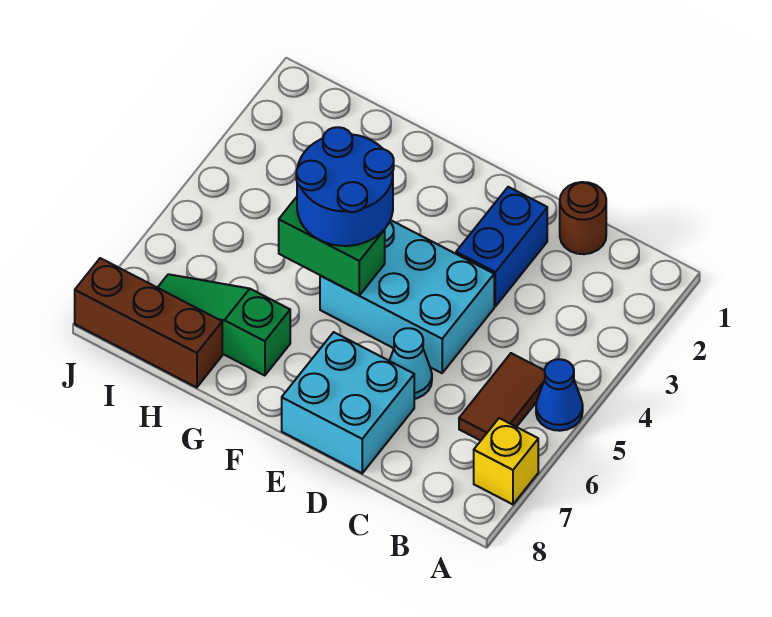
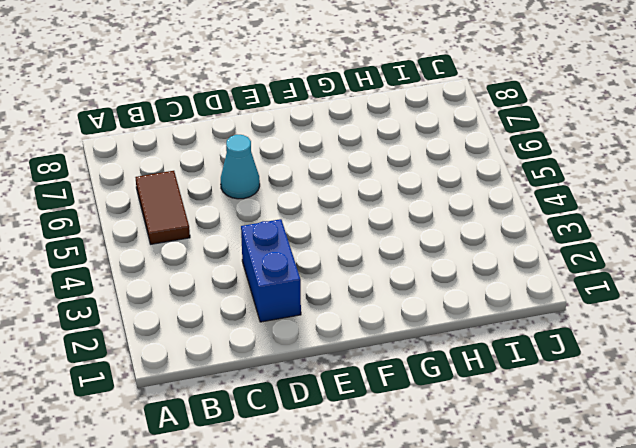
none -> blue cone A5 level 1
none -> yellow brick A7 level 1
none -> brown round brick C1 level 1

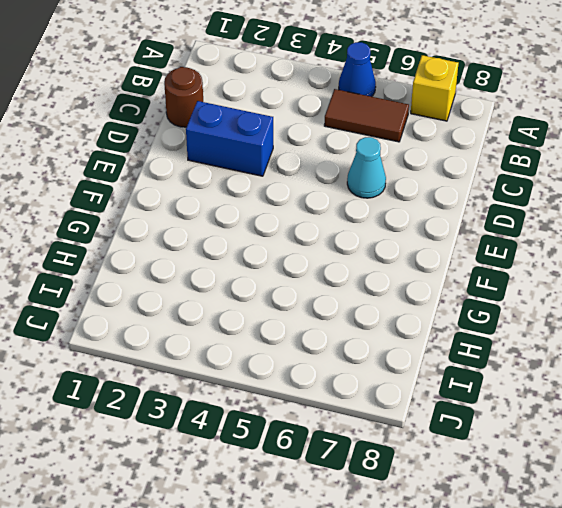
none -> cyan brick D4:F5 level 1
none -> cyan brick D7:E8 level 1
none -> green slope G7:I7 level 1 top G

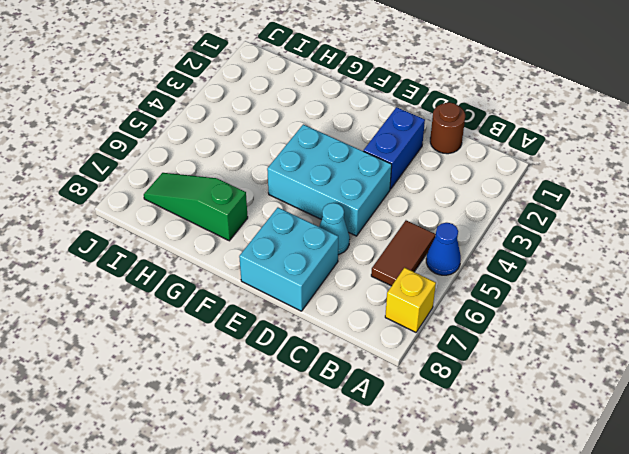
none -> brown brick H8:J8 level 1
none -> green brick F5:G5 level 2
none -> blue round brick F4:G5 level 3

